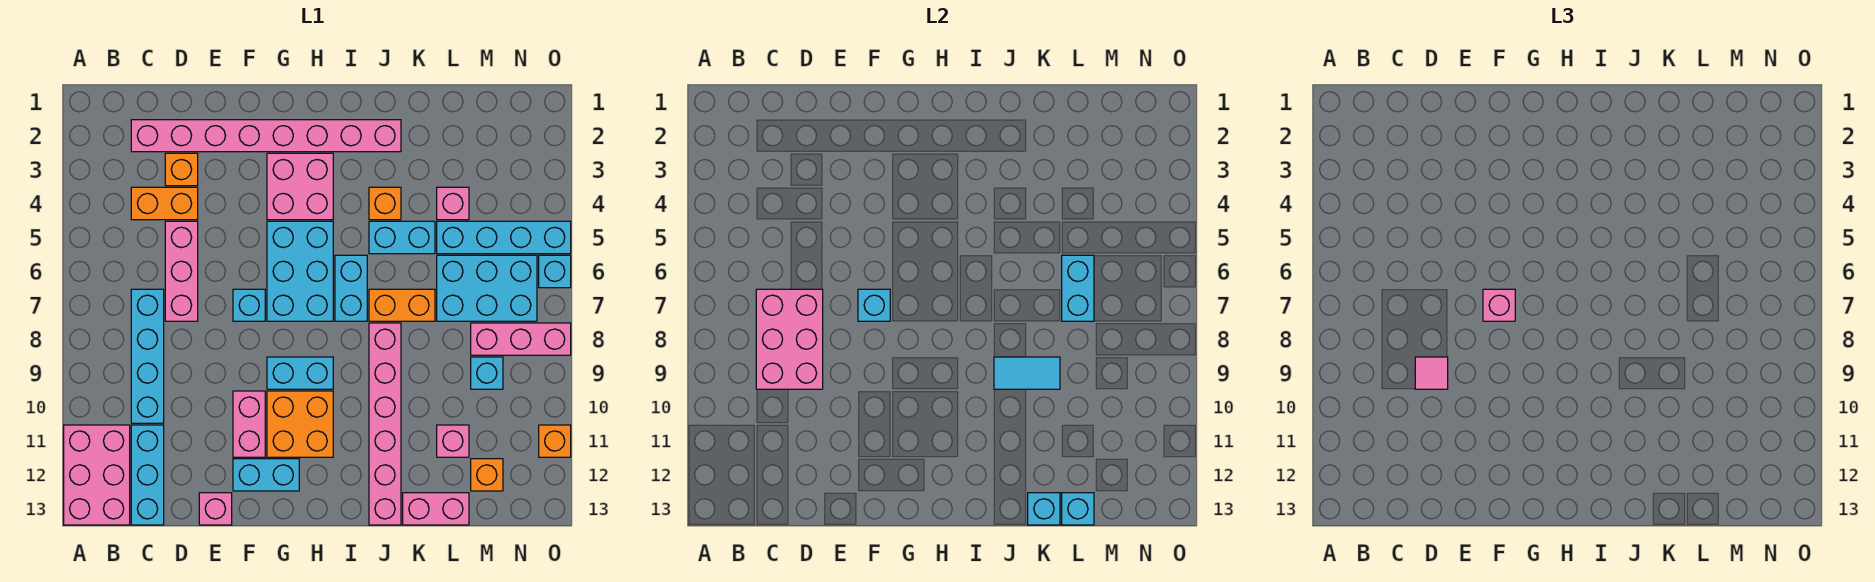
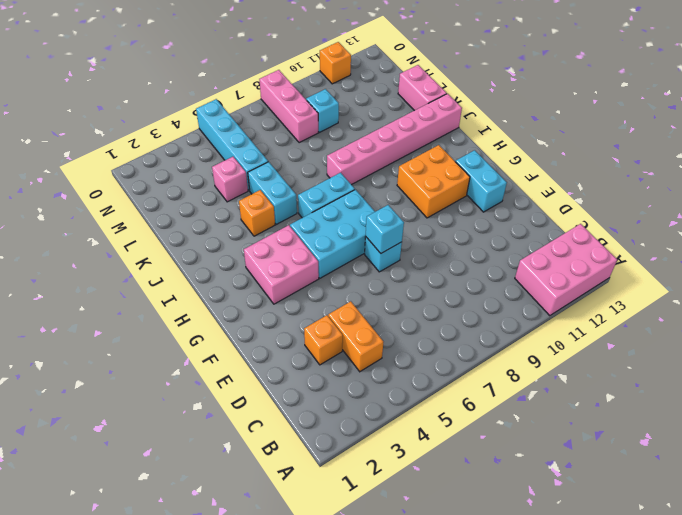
none -> pink brick C2:J2 level 1
none -> cyan brick C7:C10 level 1
none -> cyan brick C11:C13 level 1
none -> pink brick D5:D7 level 1

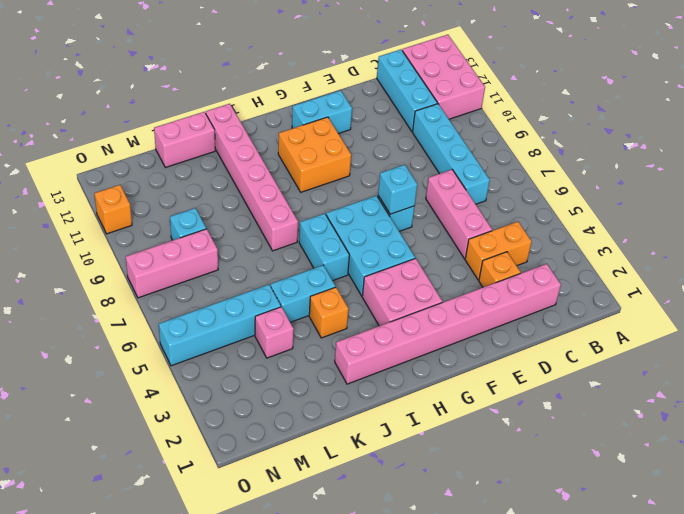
none -> pink brick E13 level 1
none -> pink brick F10:F11 level 1
none -> cyan brick G9:H9 level 1
none -> orange brick J7:K7 level 1

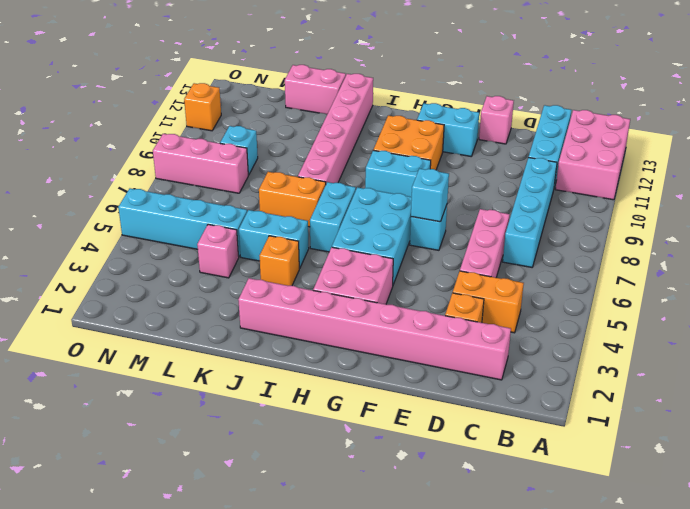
none -> pink brick F10:F11 level 1
none -> cyan brick L6:N7 level 1
none -> pink brick L11 level 1
none -> orange brick M12 level 1

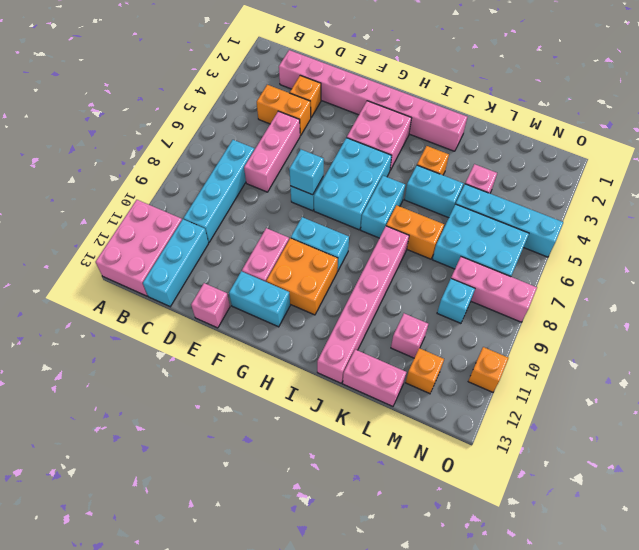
none -> cyan brick O6 level 1
none -> pink brick C7:D9 level 2
none -> cyan tile J9:K9 level 2
none -> cyan brick K13 level 2

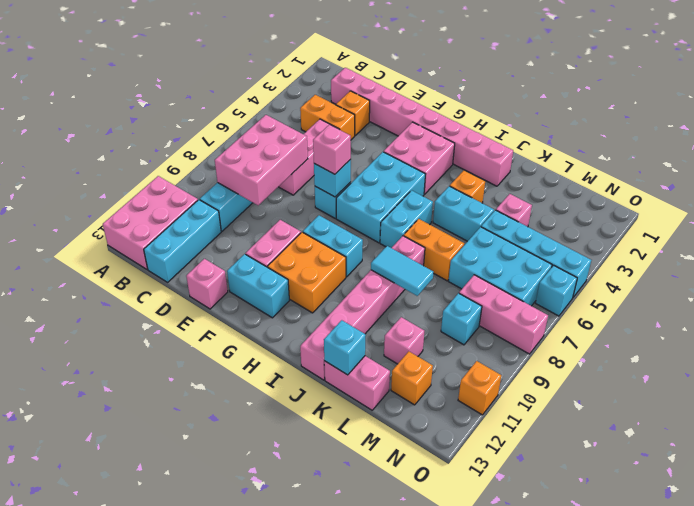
none -> cyan brick L6:L7 level 2
none -> cyan brick L13 level 2
none -> pink tile D9 level 3

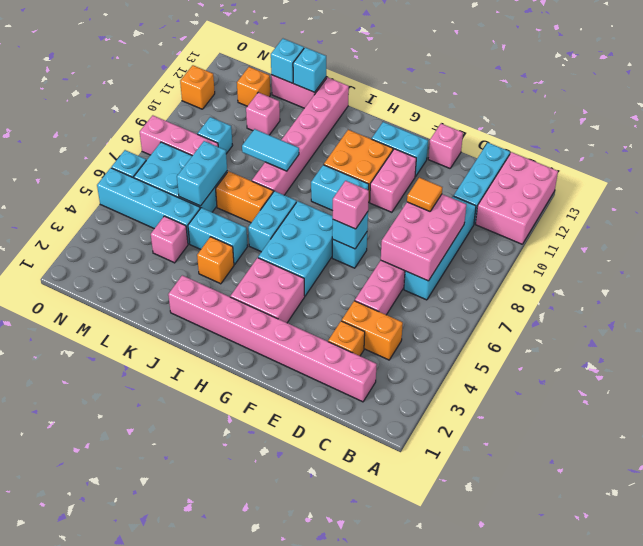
orange tile D9 level 3 -> pink tile D9 level 3

